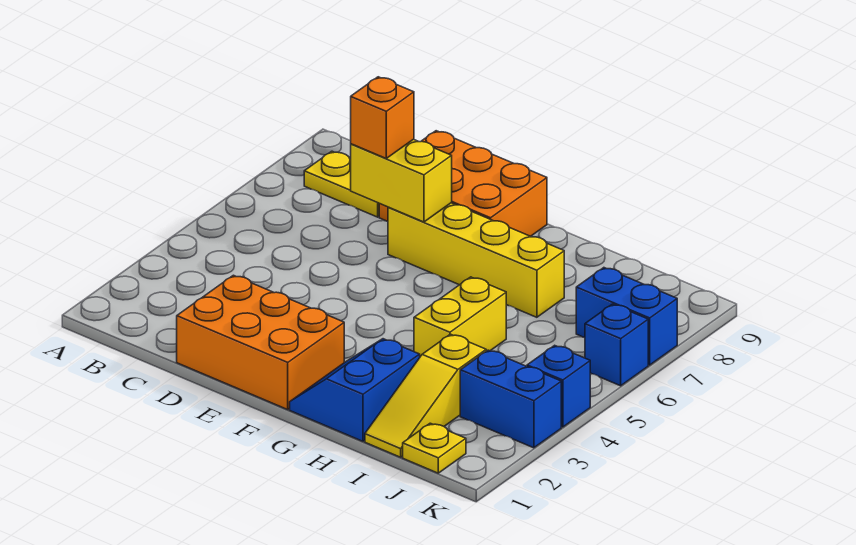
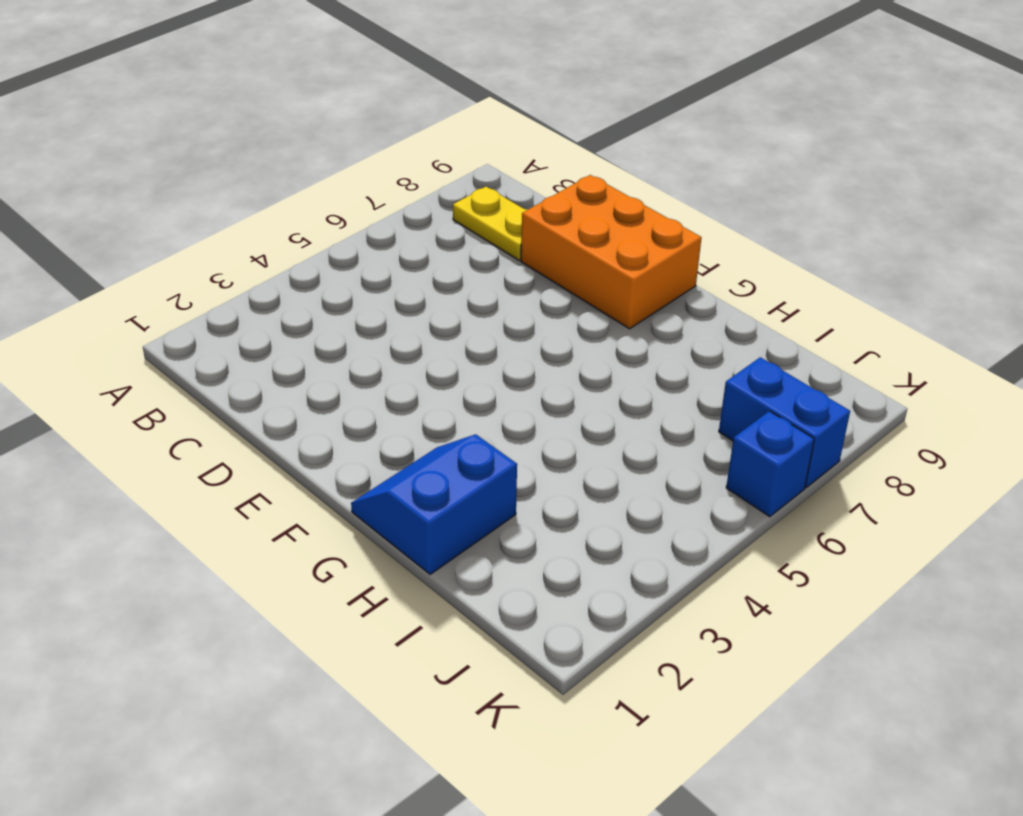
none -> orange brick D1:F2 level 1
none -> yellow brick E7:H7 level 1
none -> yellow brick H4:H5 level 1

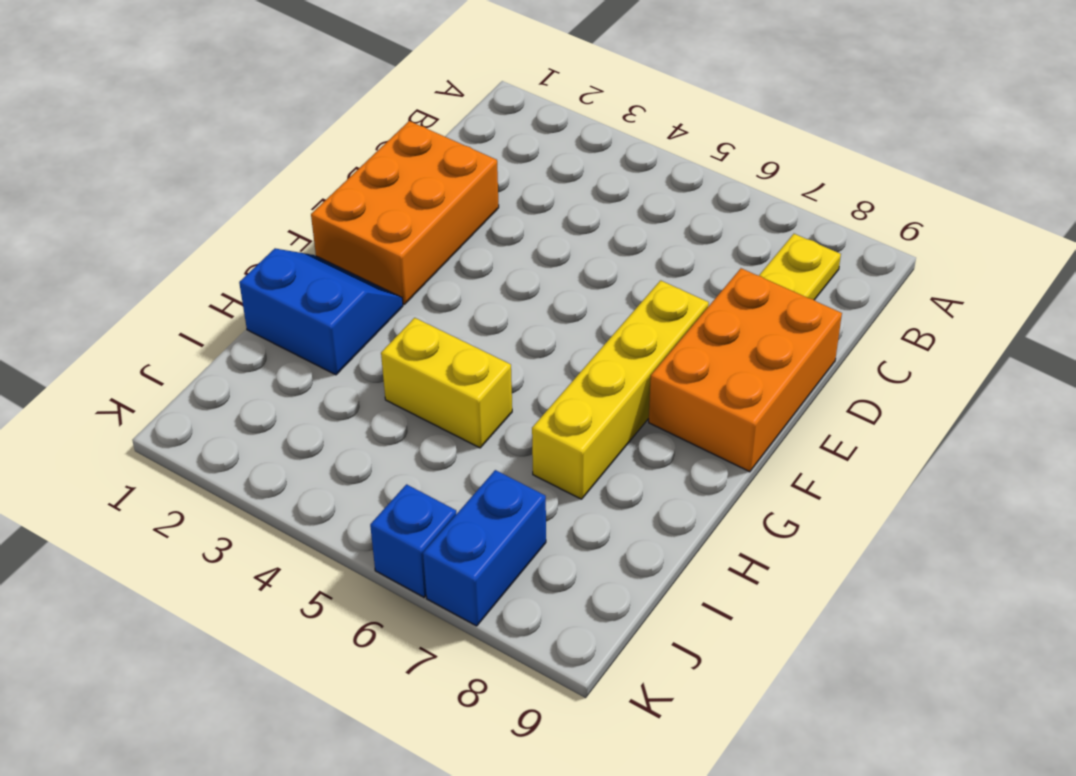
none -> yellow slope I1:I3 level 1 top 3
none -> yellow plate J1 level 1
none -> blue brick J3:K3 level 1

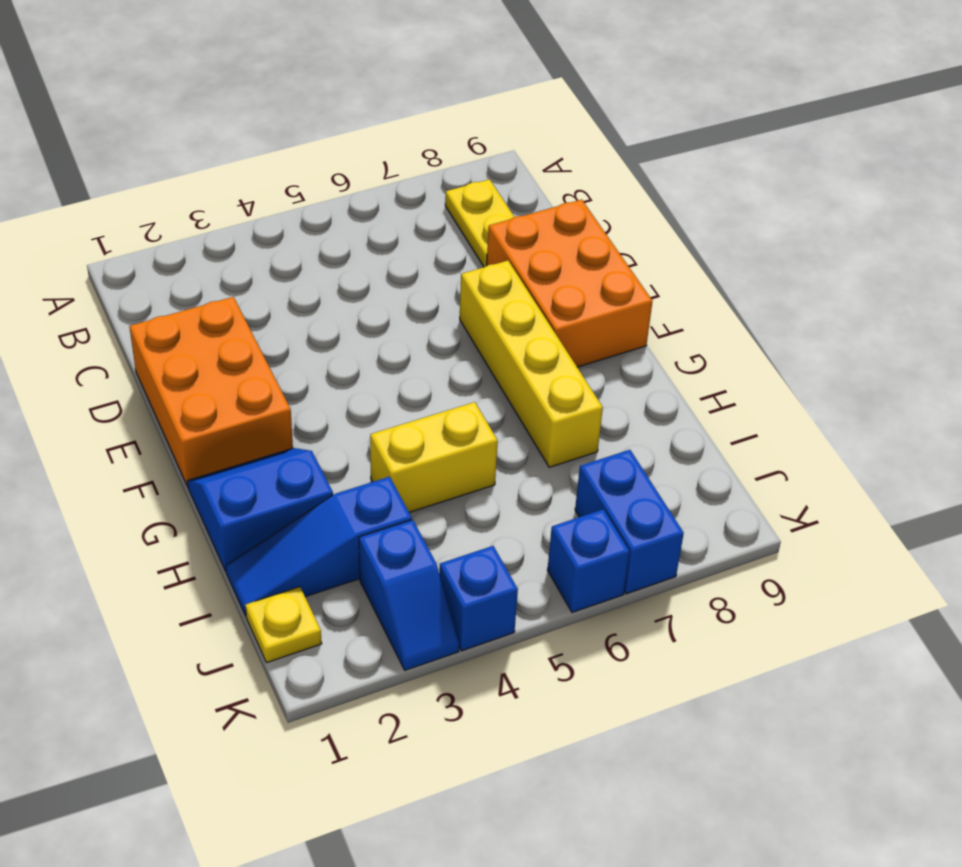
blue slope I1:I3 level 1 top 3 -> yellow slope I1:I3 level 1 top 3
blue slope J3:K3 level 1 top J -> blue brick J3:K3 level 1
none -> yellow brick D7:E7 level 2
none -> orange brick D7 level 3

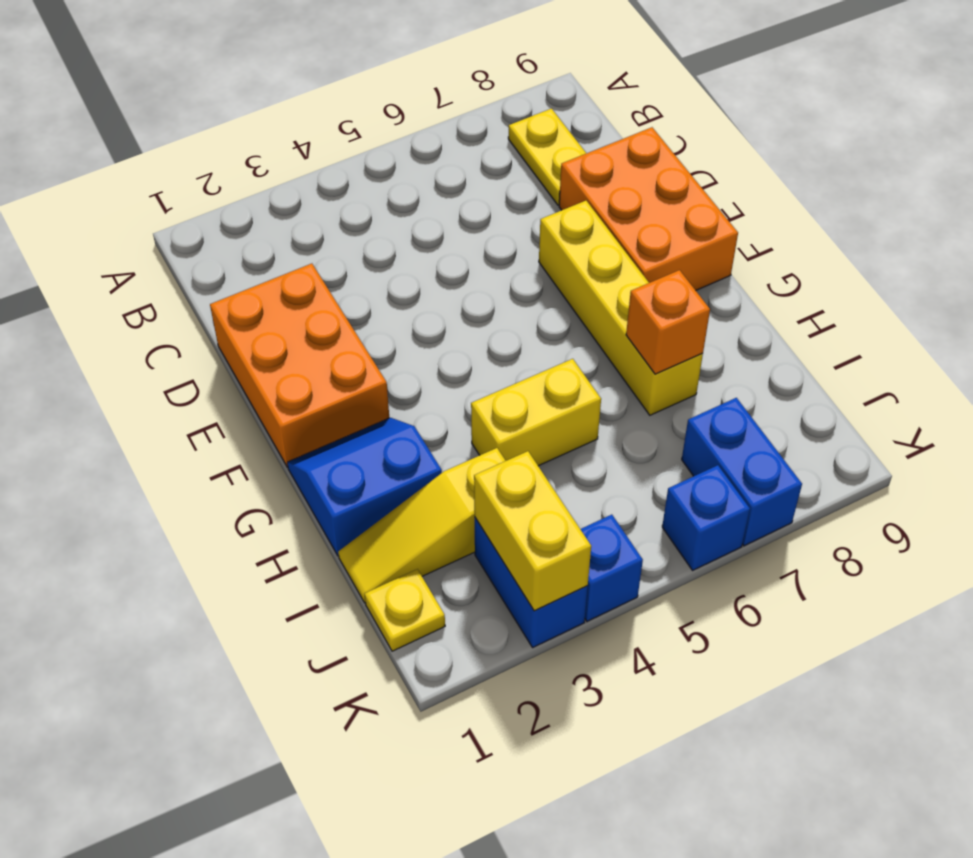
orange brick H7 level 2 -> orange brick D7 level 3
yellow brick J3:K3 level 2 -> yellow brick D7:E7 level 2

